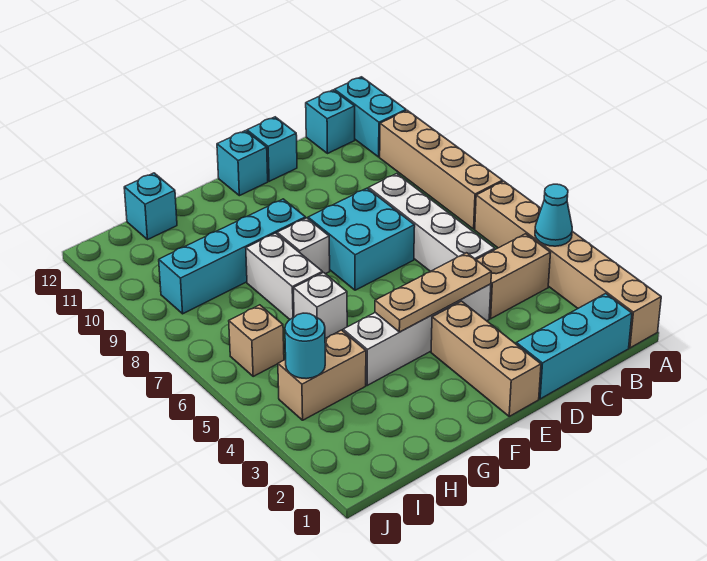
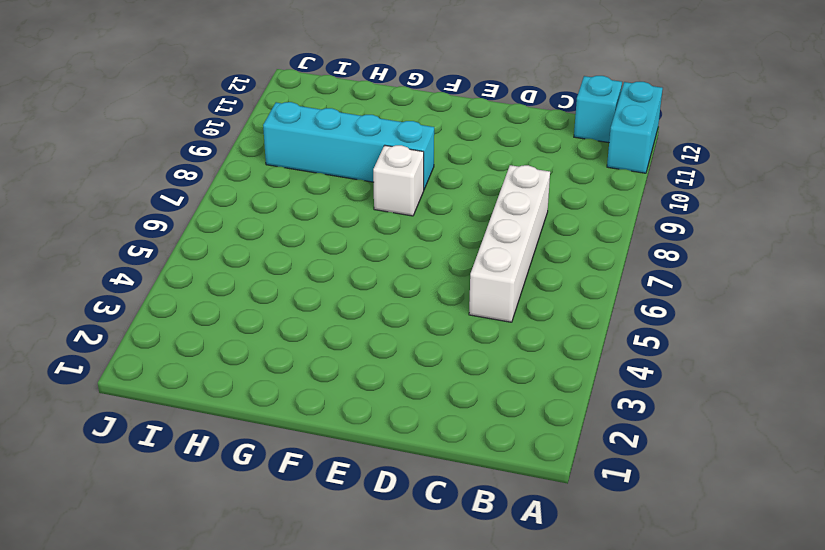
none -> tan brick A1:A6 level 1
none -> tan brick A7:A10 level 1
none -> cyan brick B1:D1 level 1

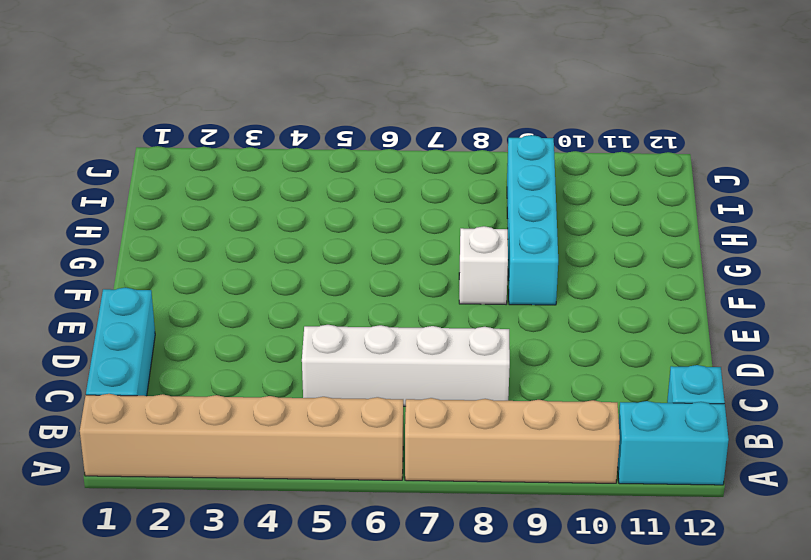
none -> tan brick B4:C4 level 1
none -> white brick D4:G4 level 1
none -> cyan brick D7:E8 level 1

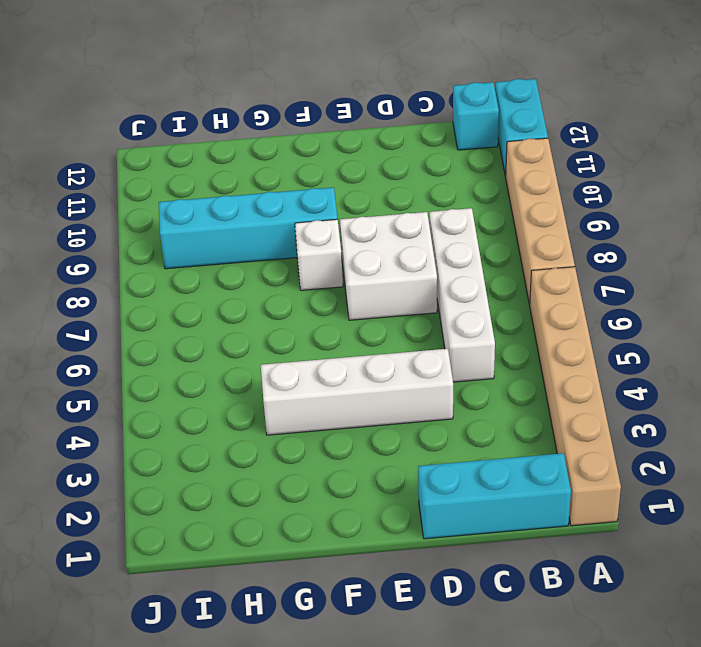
white brick D7:E8 level 1 -> cyan brick D7:E8 level 1
none -> tan brick B4:C4 level 1
none -> cyan brick D12 level 1
none -> tan brick E1:E3 level 1

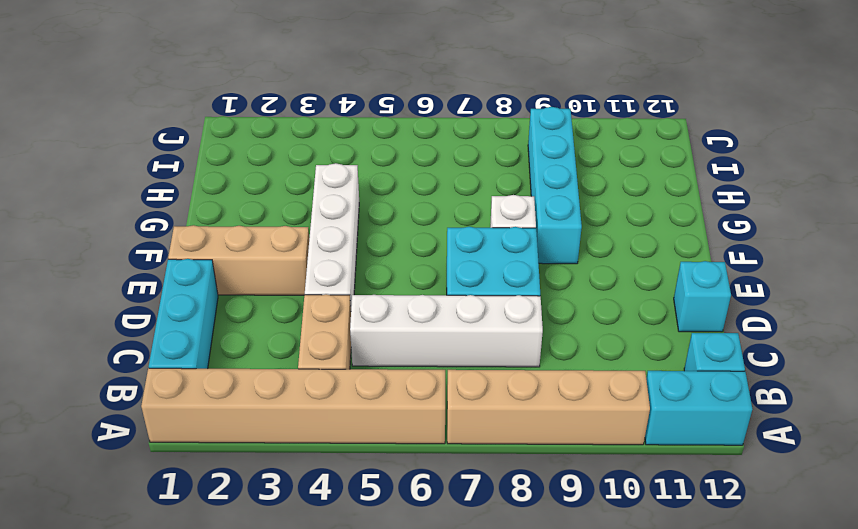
none -> cyan brick E12 level 1
none -> white brick G6 level 1
none -> white brick G7:G8 level 1

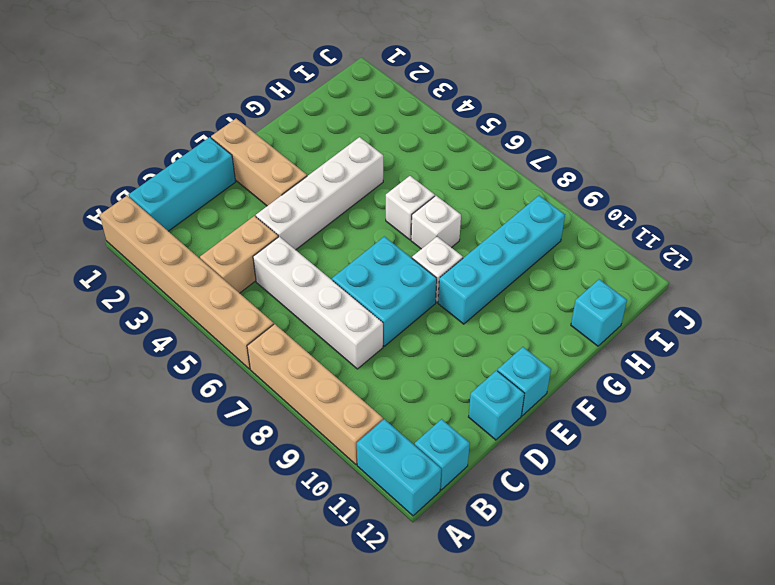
white brick G7 level 1 -> white brick G7:G8 level 1
none -> tan brick H4:I4 level 1
none -> tan brick I6 level 1
none -> cyan cone A4 level 2

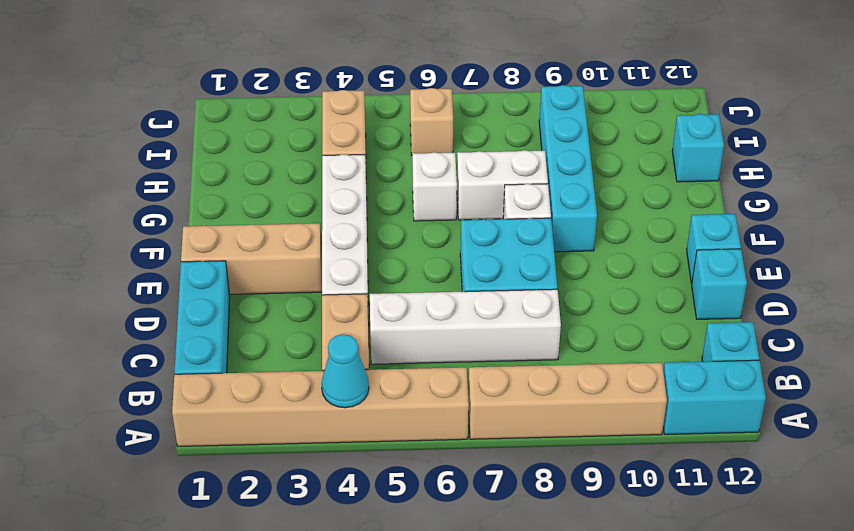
none -> tan plate D4:F4 level 2
none -> cyan round brick I4 level 2

